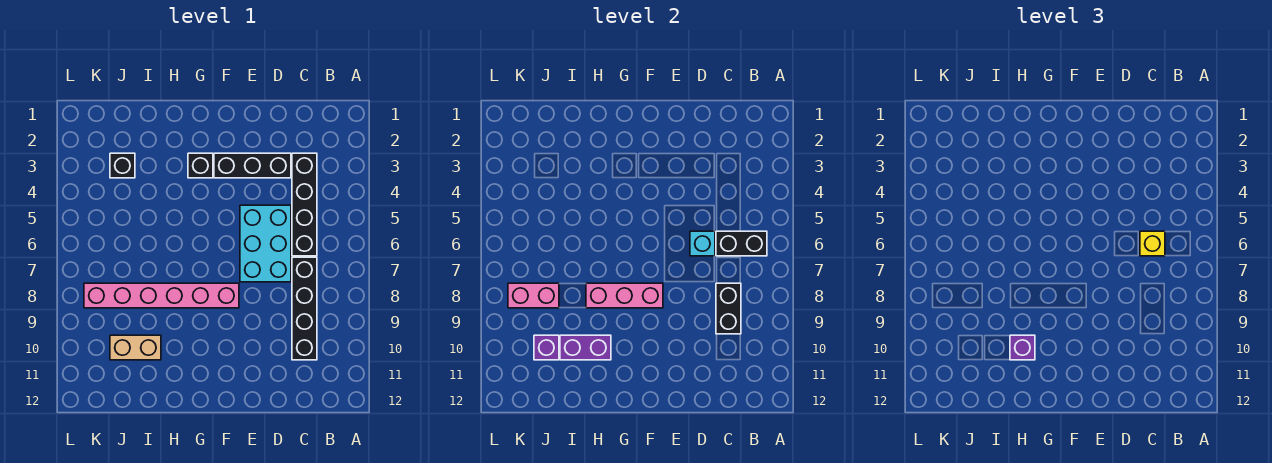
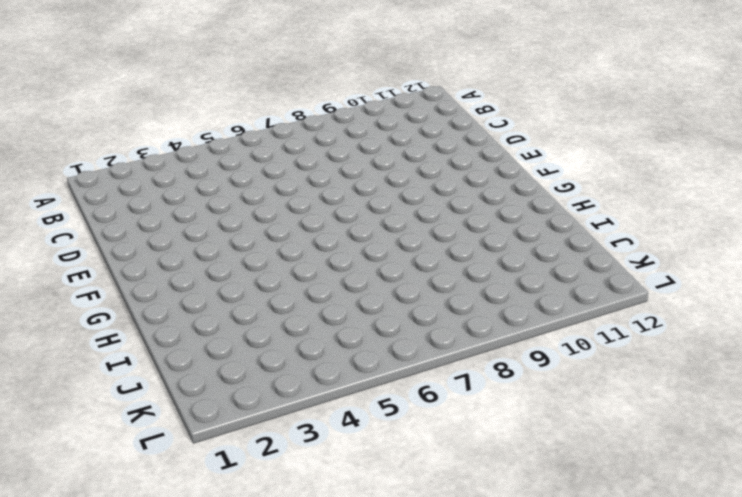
none -> black brick C3:C6 level 1
none -> black brick C7:C10 level 1
none -> black brick D3:F3 level 1

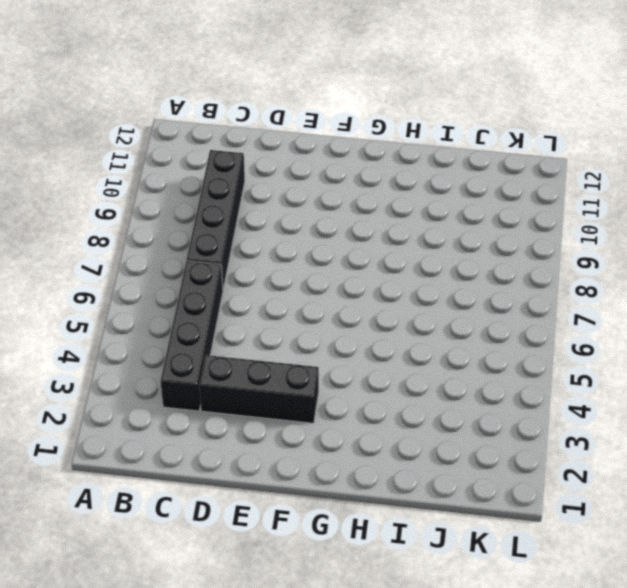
none -> cyan brick D5:E7 level 1
none -> pink brick F8:K8 level 1
none -> black brick G3 level 1

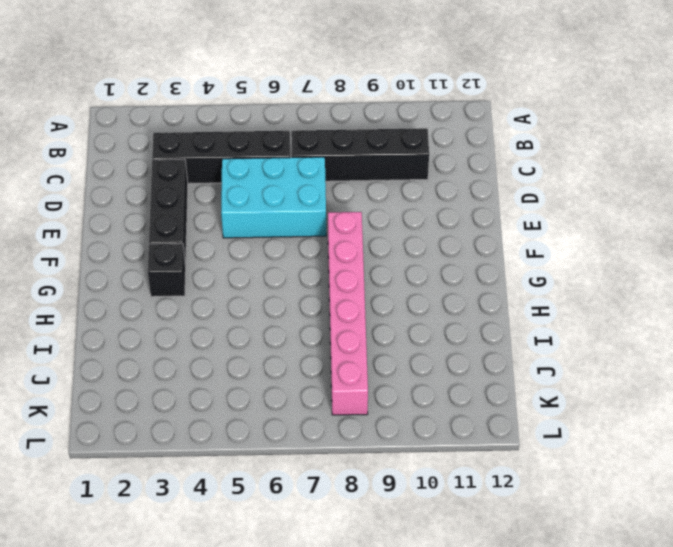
none -> tan brick I10:J10 level 1
none -> black brick J3 level 1
none -> black brick B6:C6 level 2

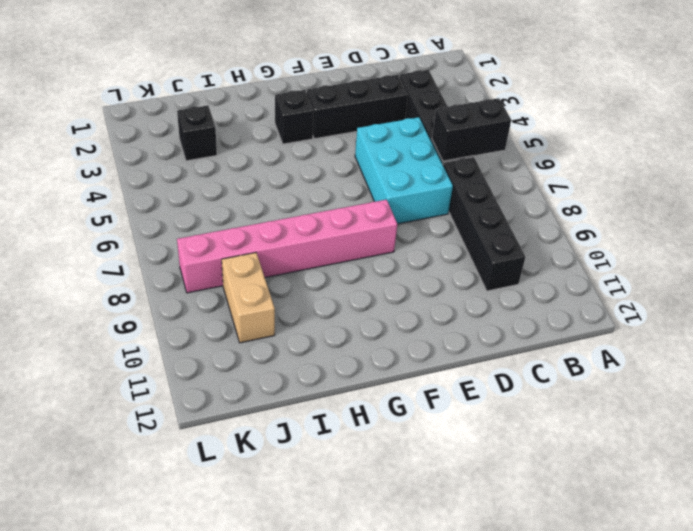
tan brick J9:J10 level 1 -> tan brick I10:J10 level 1
none -> black brick C8:C9 level 2
none -> cyan brick D6 level 2
none -> pink brick F8:H8 level 2

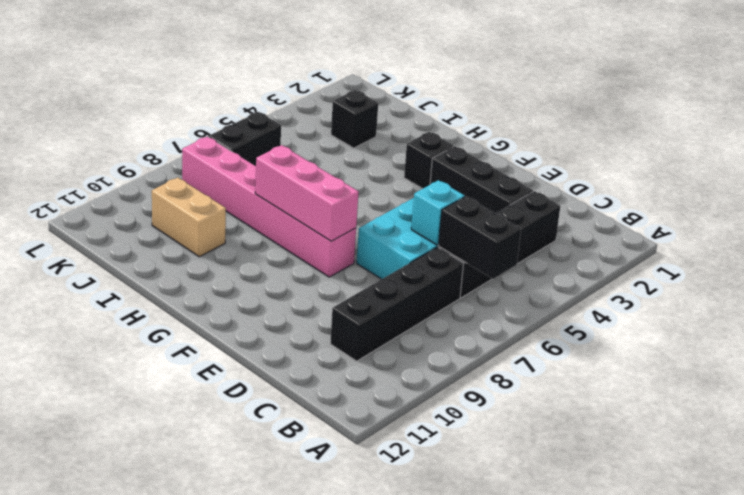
black brick K6:K7 level 1 -> black brick C8:C9 level 2
none -> purple brick H10:I10 level 2
none -> pink brick J8:K8 level 2
none -> purple brick J10 level 2

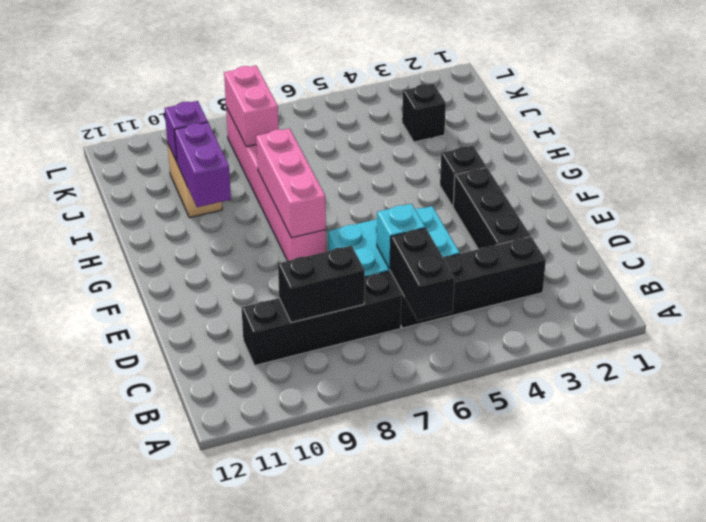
none -> yellow brick C6 level 3
none -> purple brick H10 level 3

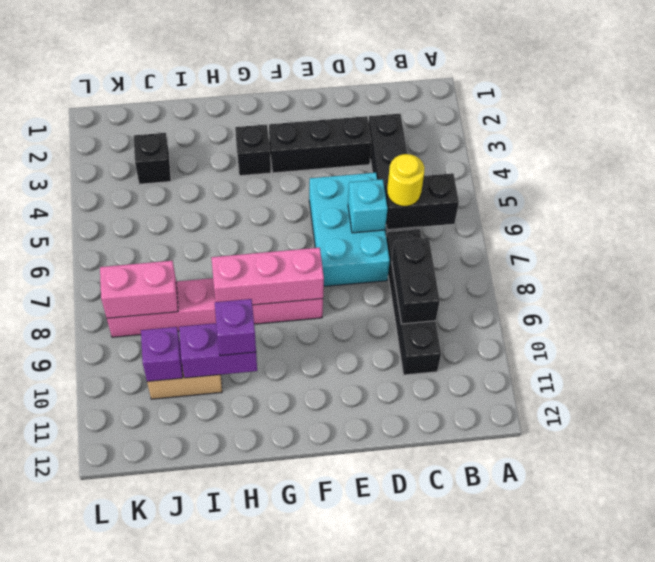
yellow round brick C6 level 3 -> yellow brick C6 level 3

